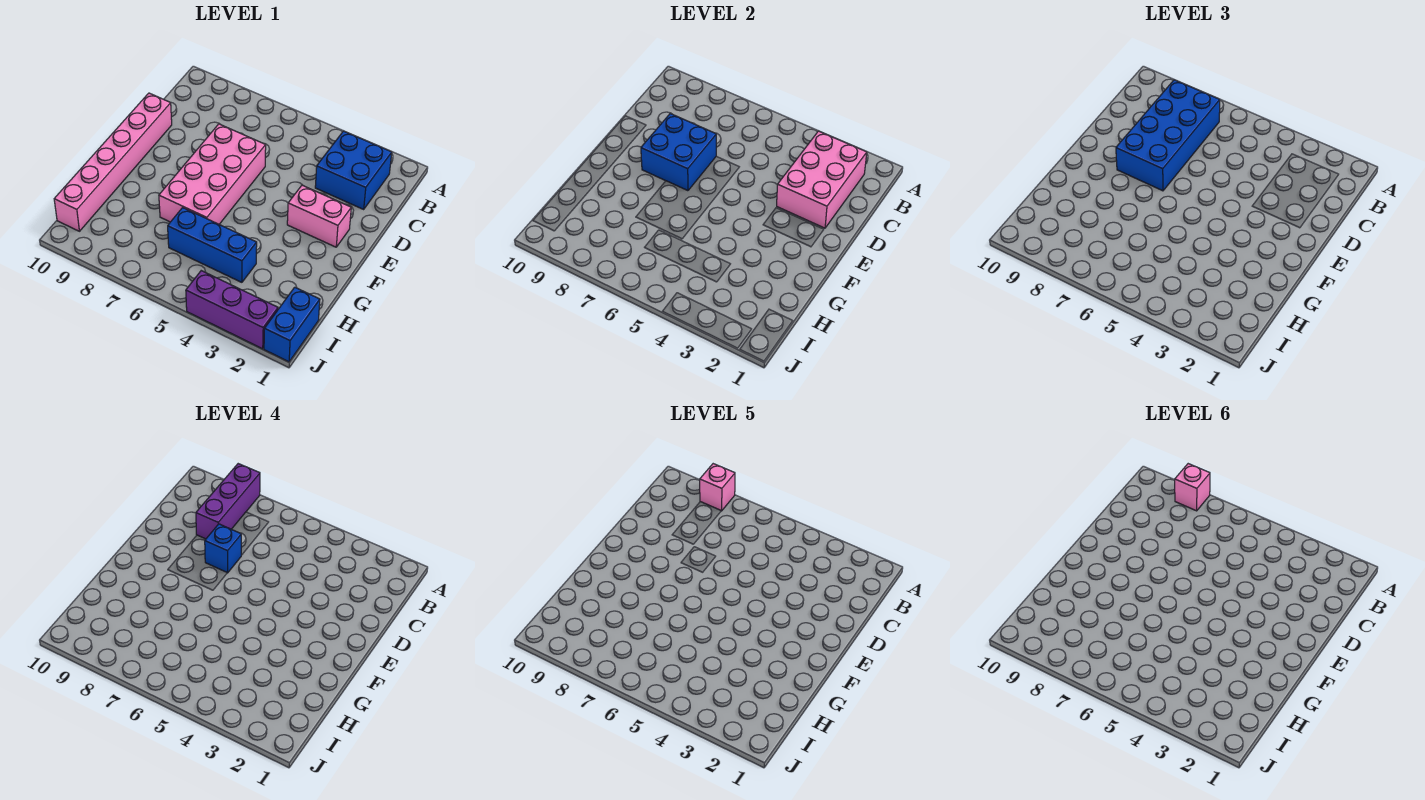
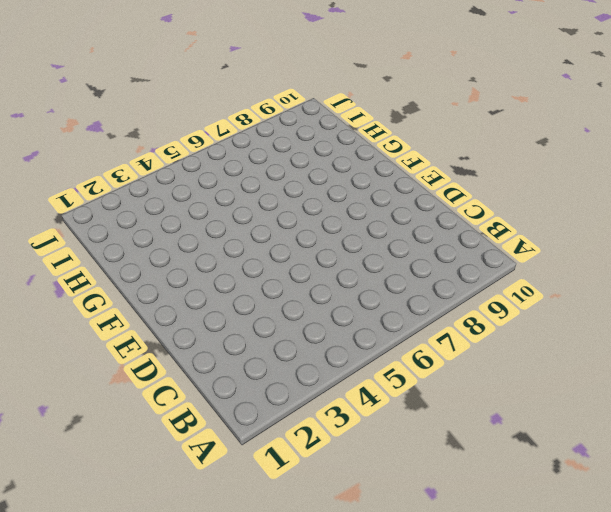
none -> blue brick B2:C3 level 1
none -> pink brick D6:G7 level 1
none -> pink brick D10:I10 level 1

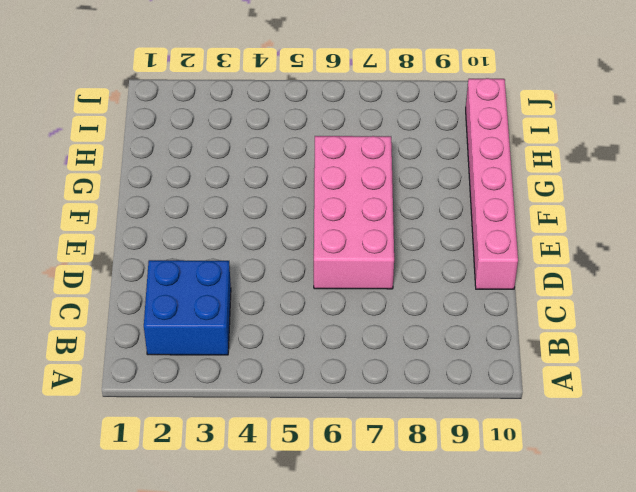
none -> pink brick E2:E3 level 1
none -> blue brick H4:H6 level 1
none -> blue brick I1:J1 level 1

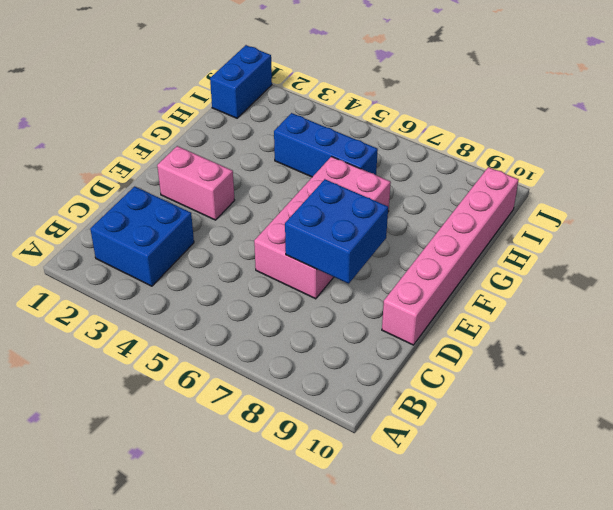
none -> purple brick J2:J4 level 1
none -> pink brick B2:D3 level 2
none -> blue brick B7:E8 level 3

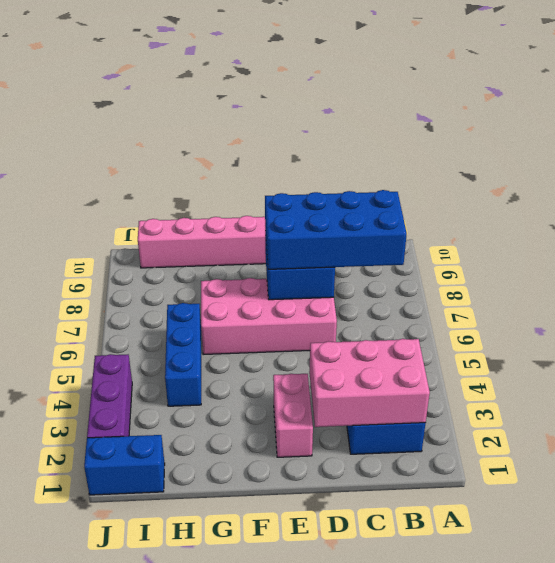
none -> purple brick A8:C8 level 4
none -> blue brick D7 level 4
none -> pink brick A8 level 5

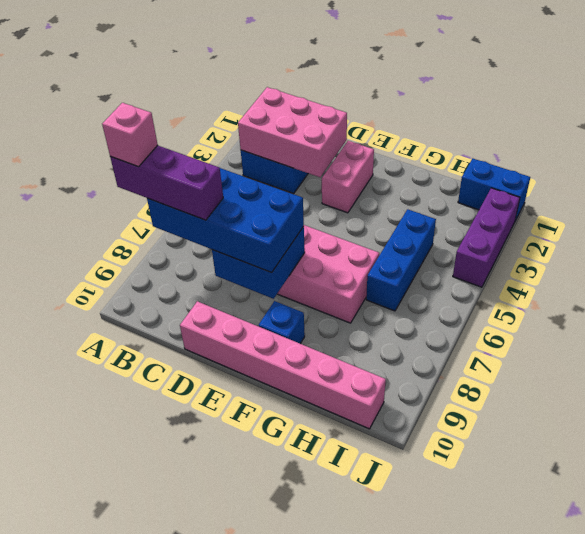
blue brick F9 level 1 -> blue brick D7 level 4
none -> pink brick A8 level 6

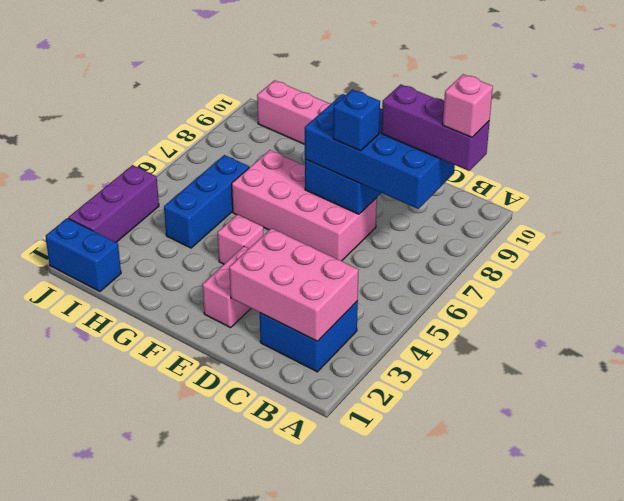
pink brick F4 level 1 -> pink brick A8 level 6

